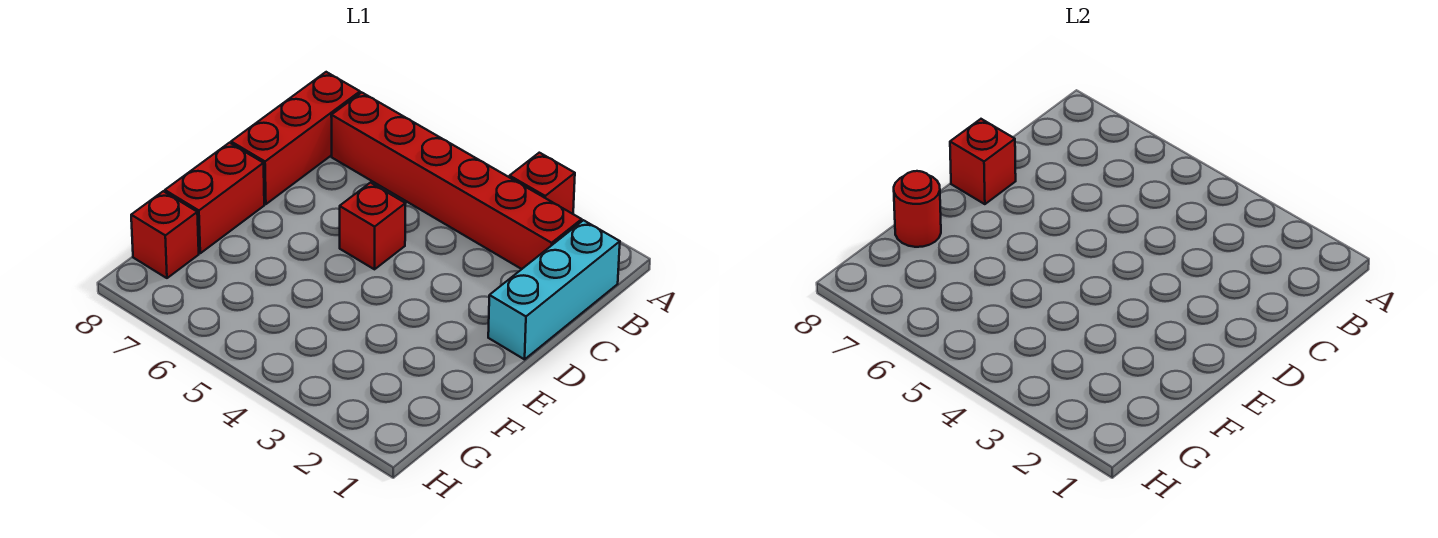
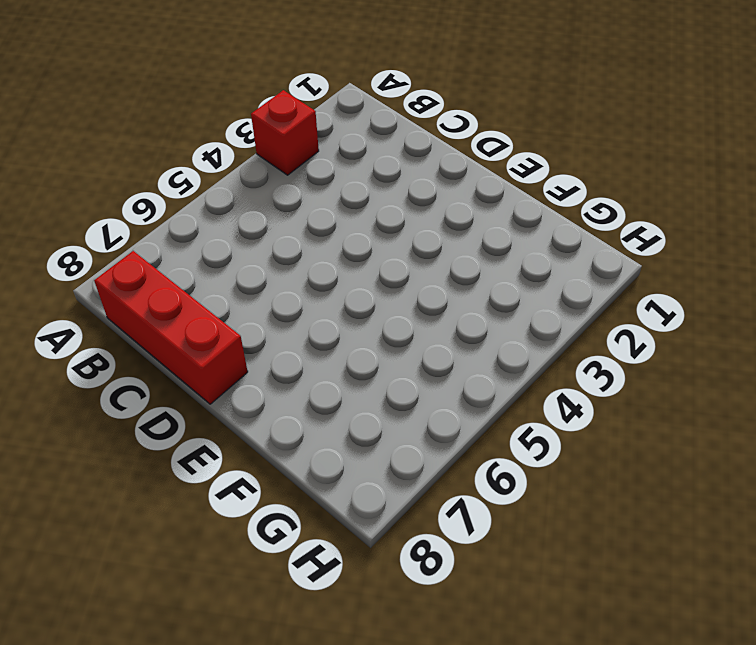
none -> cyan brick B1:D1 level 1
none -> red brick B2:B7 level 1

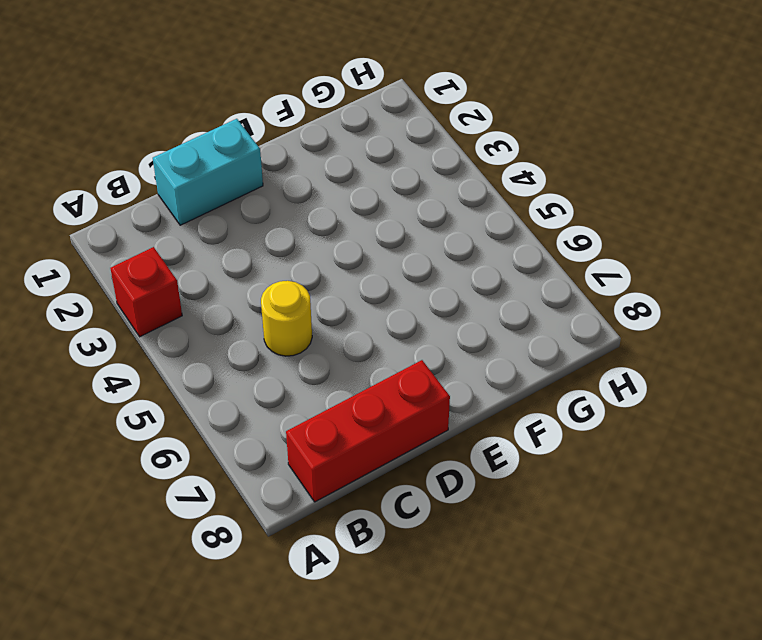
cyan brick C1:D1 level 1 -> cyan brick B1:D1 level 1
yellow round brick C5 level 1 -> none
none -> red brick B2:B7 level 1
none -> red brick D5 level 1

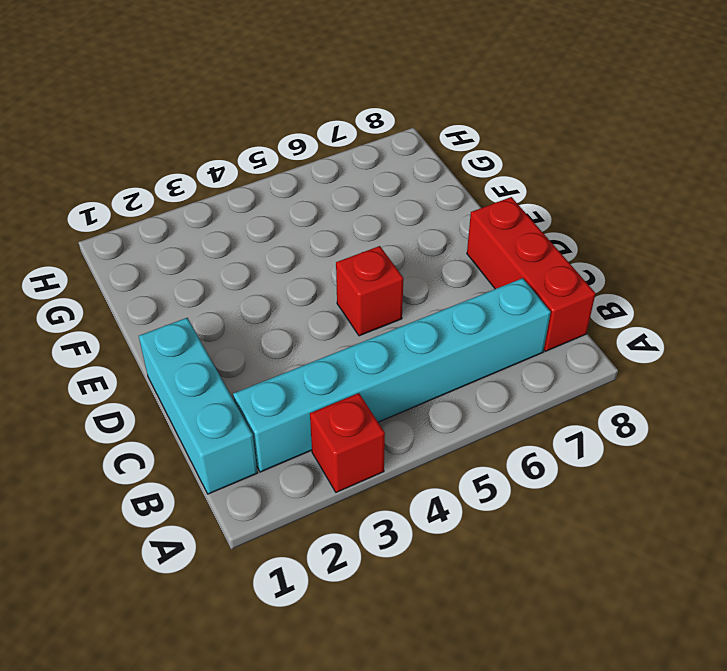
cyan brick B2:B7 level 1 -> red brick B2:B7 level 1
none -> red brick E8:F8 level 1
none -> red brick G8 level 1

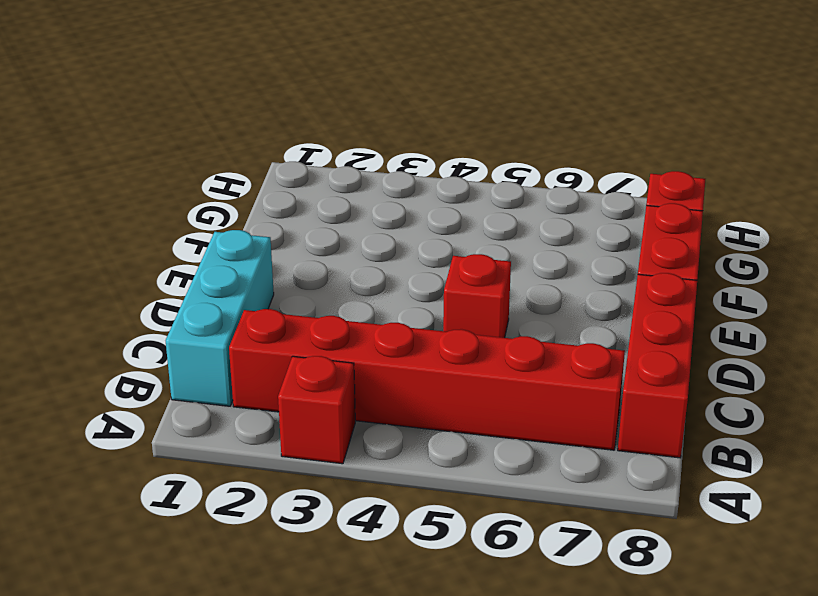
none -> red brick D8 level 2
none -> red round brick F8 level 2

